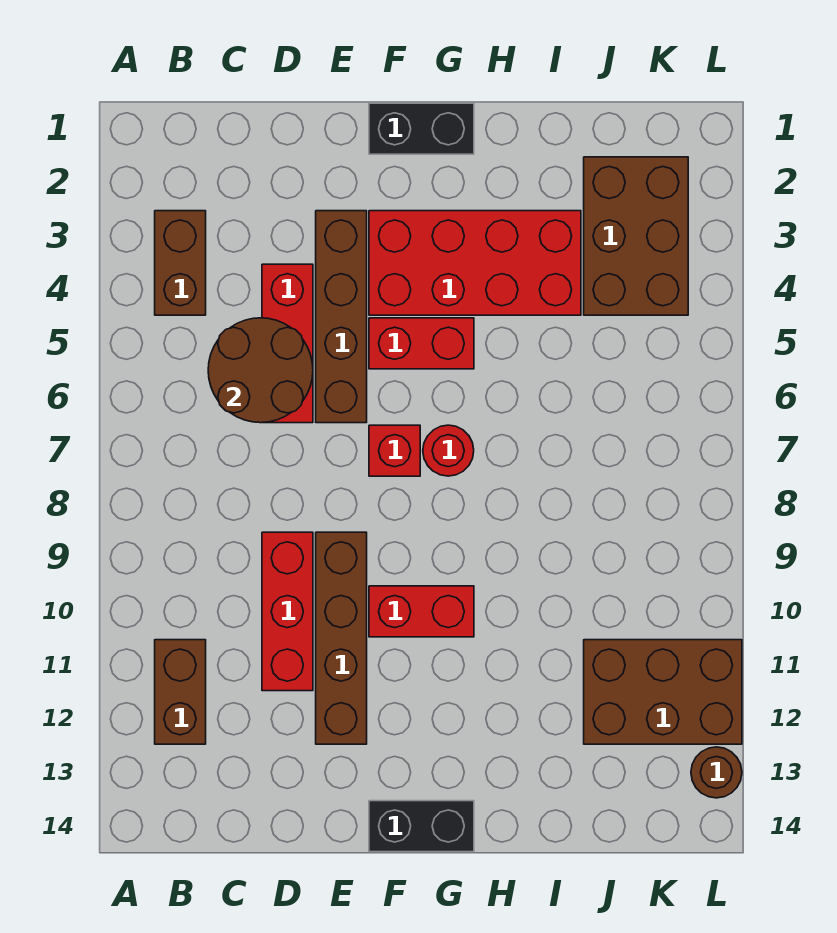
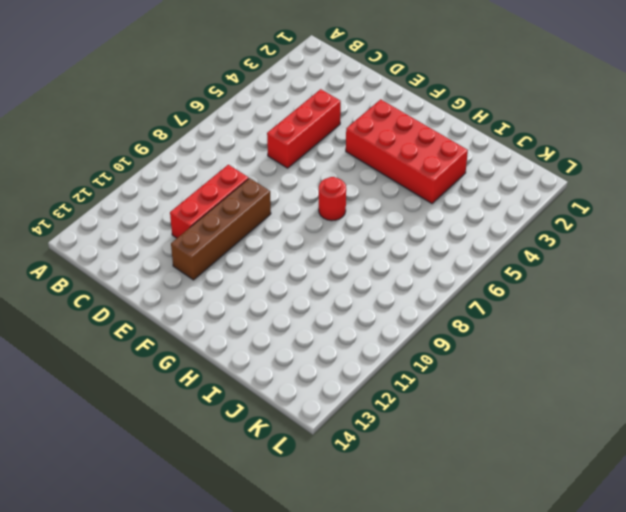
none -> brown brick B3:B4 level 1
none -> brown brick B11:B12 level 1
none -> brown brick E3:E6 level 1

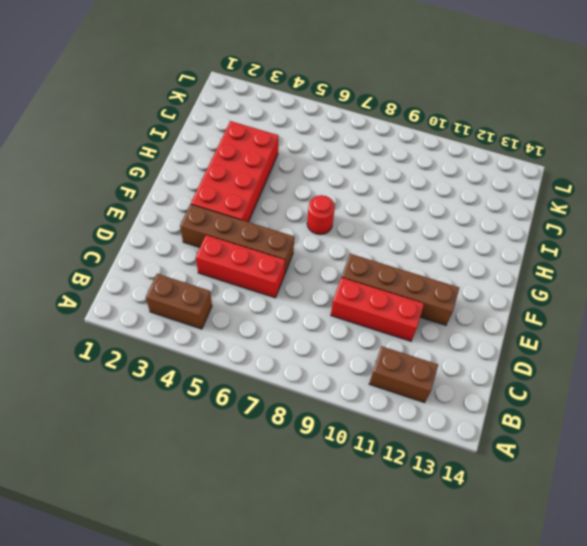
none -> black brick F1:G1 level 1
none -> red brick F5:G5 level 1
none -> red brick F7 level 1

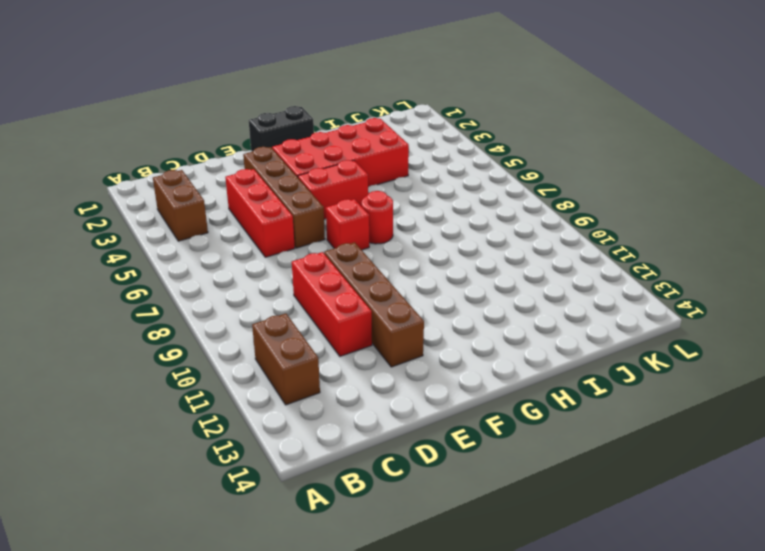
none -> red brick F10:G10 level 1
none -> black brick F14:G14 level 1
none -> brown brick J2:K4 level 1

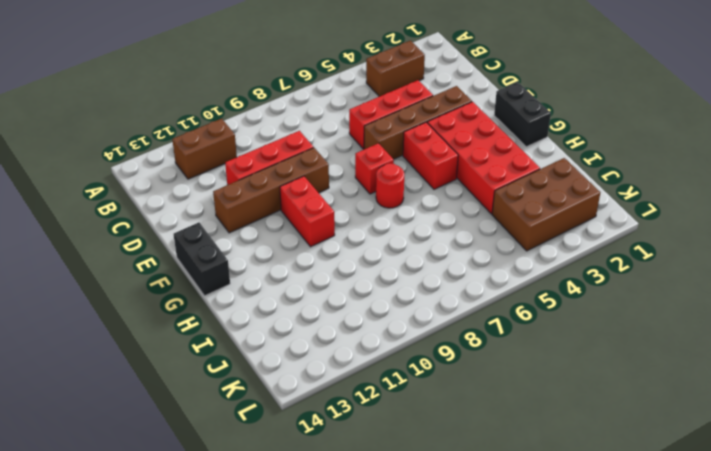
none -> brown brick J11:L12 level 1
none -> brown round brick L13 level 1
none -> brown round brick C5:D6 level 2

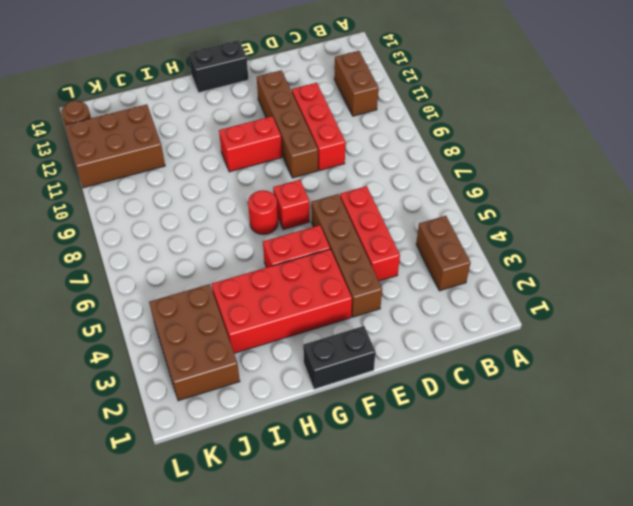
none -> brown round brick C5:D6 level 2

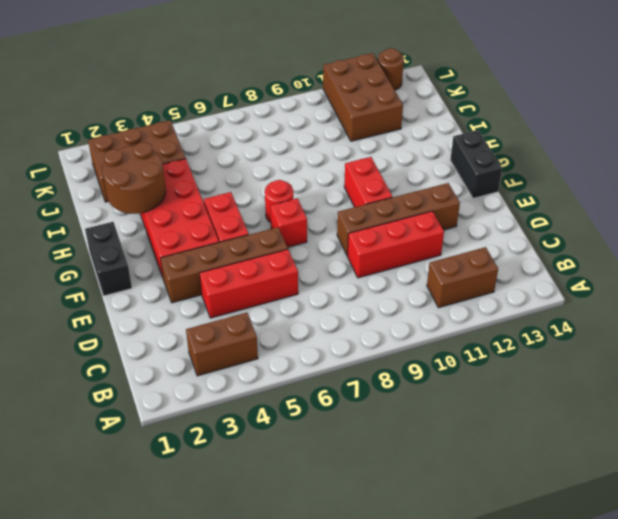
brown round brick H2:I3 level 2 -> brown round brick C5:D6 level 2

